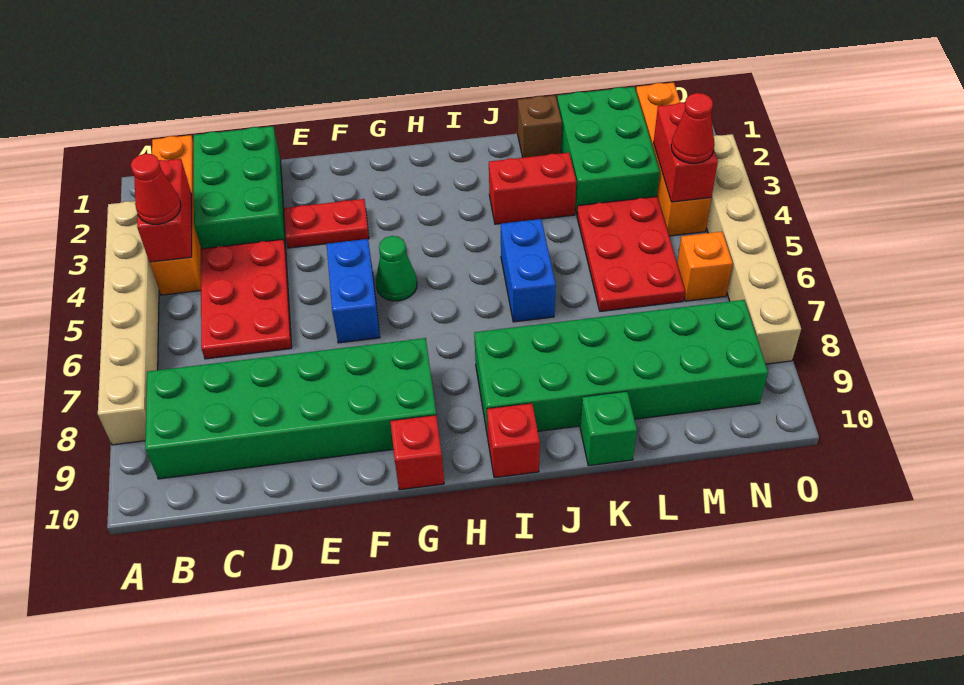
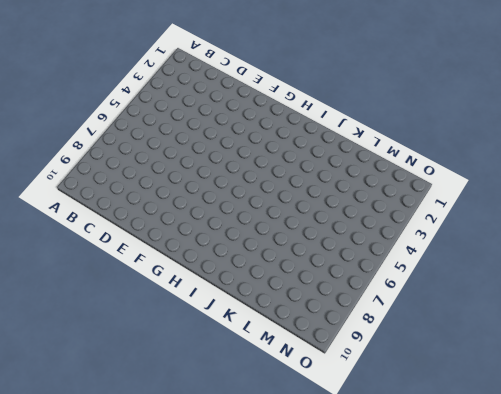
none -> tan brick A3:A8 level 1
none -> orange brick B1:B4 level 1
none -> green brick B8:G9 level 1

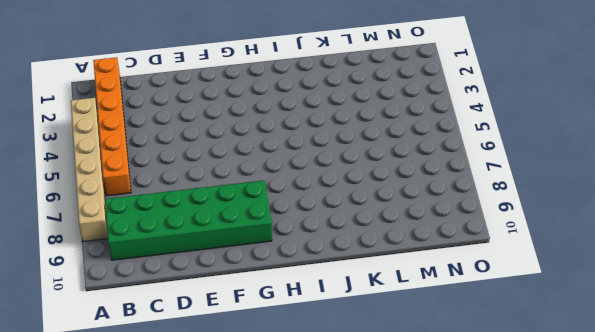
orange brick B1:B6 level 1 -> orange brick B1:B4 level 1
none -> green brick C1:D3 level 1
none -> red plate C4:D6 level 1
none -> red plate E3:F3 level 1

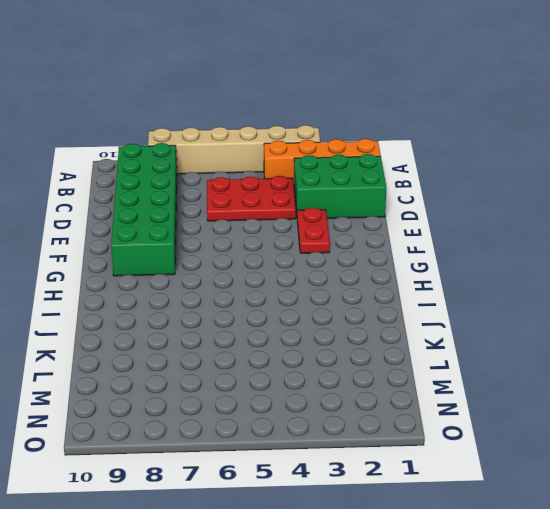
none -> blue brick F5:F6 level 1
none -> green cone G5 level 1
none -> red brick G10 level 1

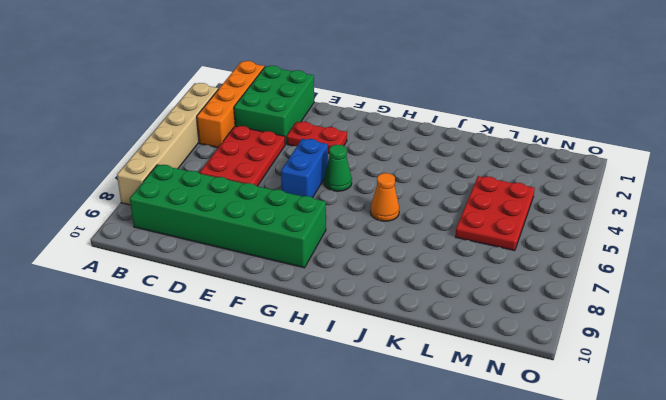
orange cone I6 level 1 -> none
none -> red brick G10 level 1
none -> green brick I8:N9 level 1
none -> red brick I10 level 1

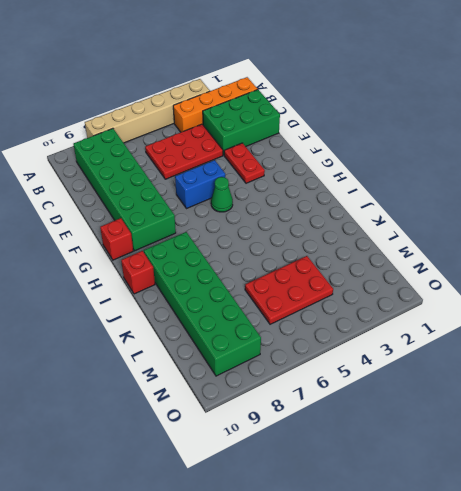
none -> red brick J3:K3 level 1
none -> blue brick J5:J6 level 1
none -> brown brick K1 level 1

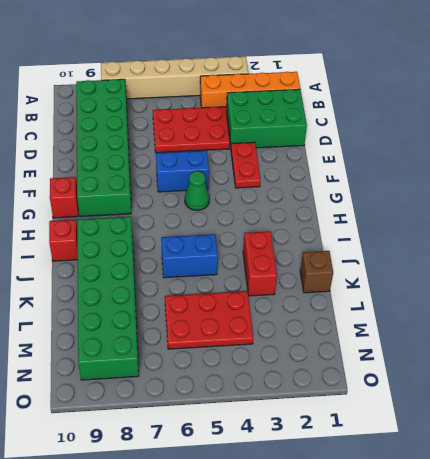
none -> green brick K10 level 1
none -> green brick L1:M3 level 1
none -> orange brick N1:N4 level 1

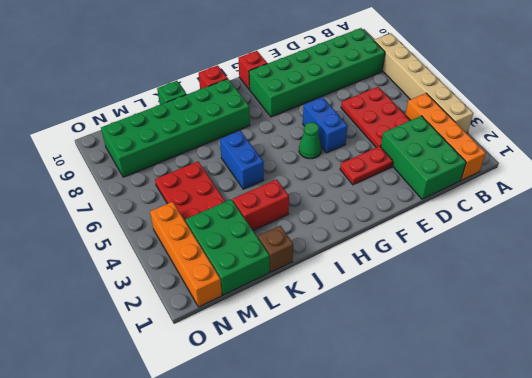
none -> orange brick N6 level 1
none -> tan brick O3:O8 level 1
none -> red brick B3:B4 level 2

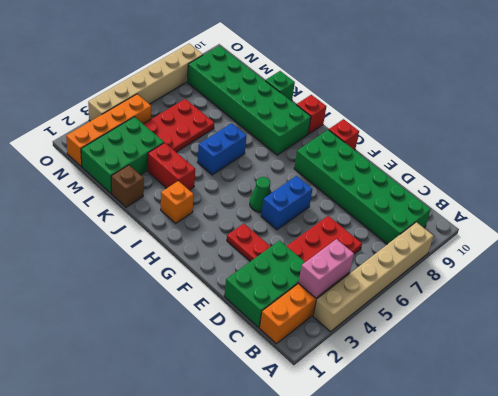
pink brick B3:B4 level 2 -> red brick B3:B4 level 2
orange brick I2 level 1 -> orange brick N6 level 1
none -> red brick N3:N4 level 2
none -> red cone B4 level 3
none -> red cone N4 level 3

